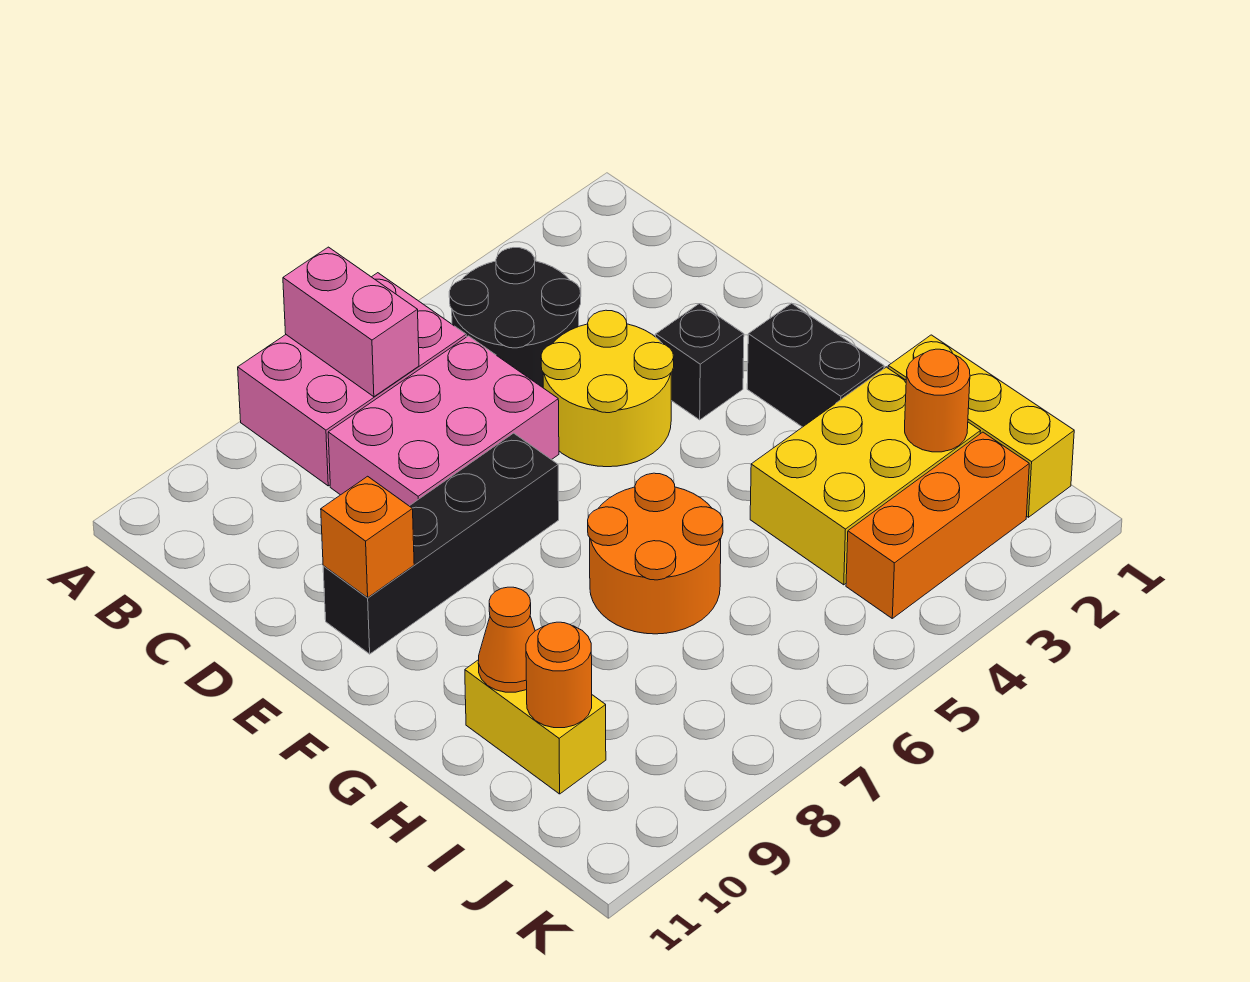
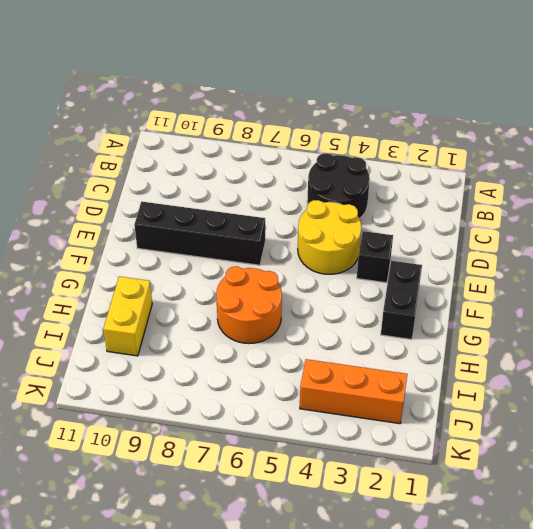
none -> pink brick A6:B8 level 1
none -> pink brick C6:D8 level 1
none -> yellow brick H1:J1 level 1

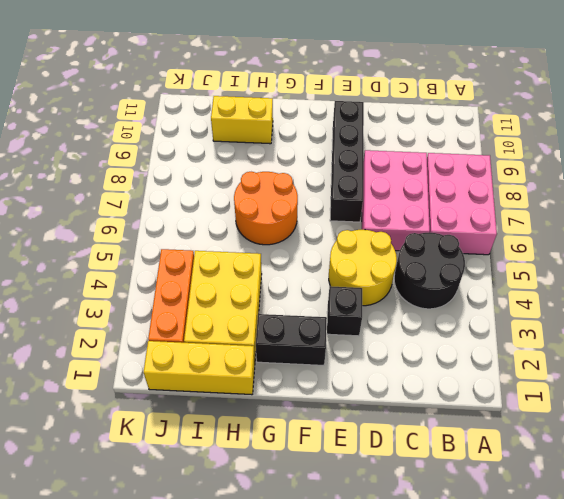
none -> pink brick A7:B7 level 2
none -> orange brick E10 level 2
none -> orange cone H10 level 2

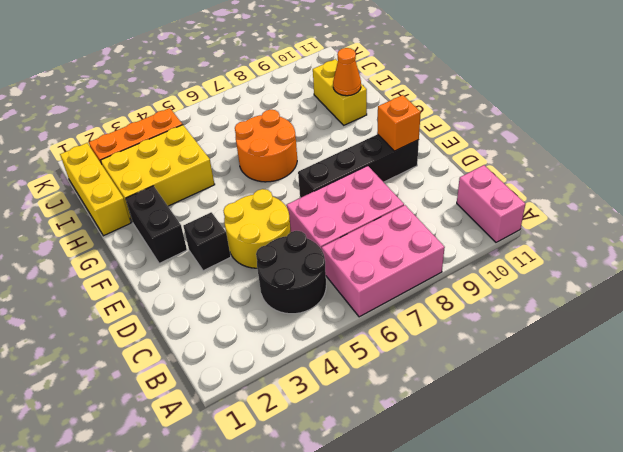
pink brick A11:B11 level 1 -> pink brick A7:B7 level 2
none -> orange round brick I2 level 2
none -> orange round brick I10 level 2

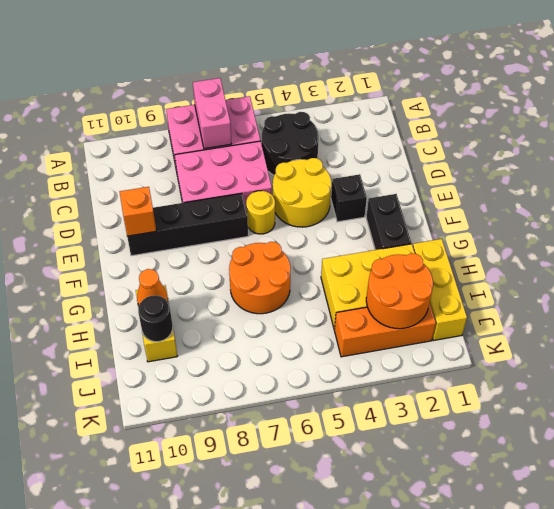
yellow round brick E6 level 1 -> none
orange round brick I2:J3 level 2 -> orange round brick I2 level 2
black round brick I10 level 2 -> orange round brick I10 level 2

